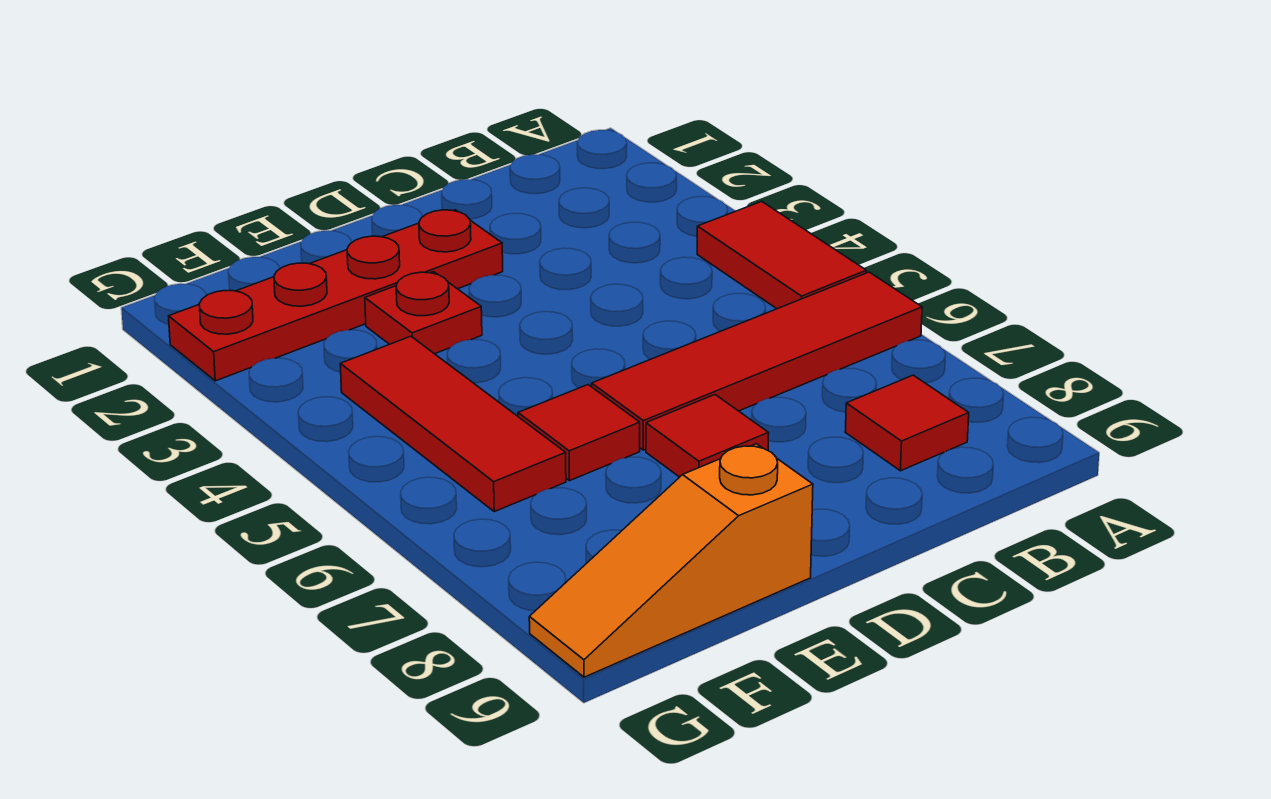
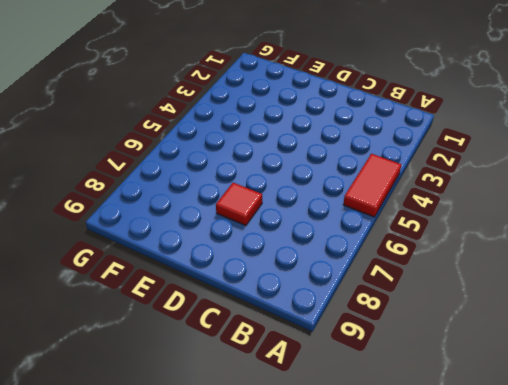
none -> red tile A6:D6 level 1
none -> red tile B8 level 1

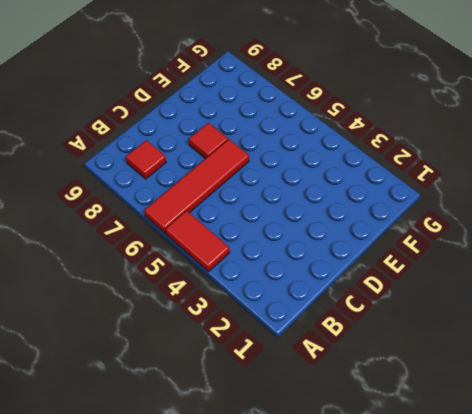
none -> red plate D2:G2 level 1
none -> red plate E3 level 1

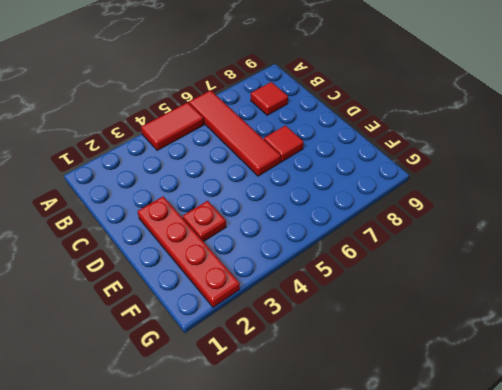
none -> red tile E6 level 1
none -> orange slope E9:G9 level 1 top E

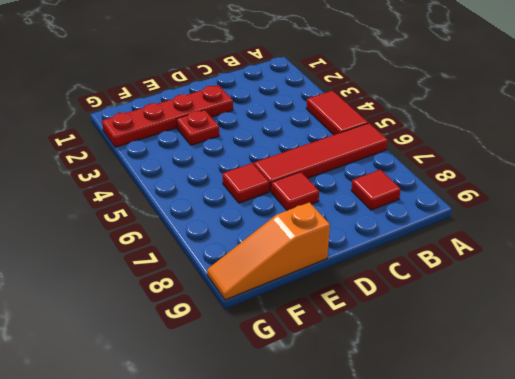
none -> red tile F4:F6 level 1

